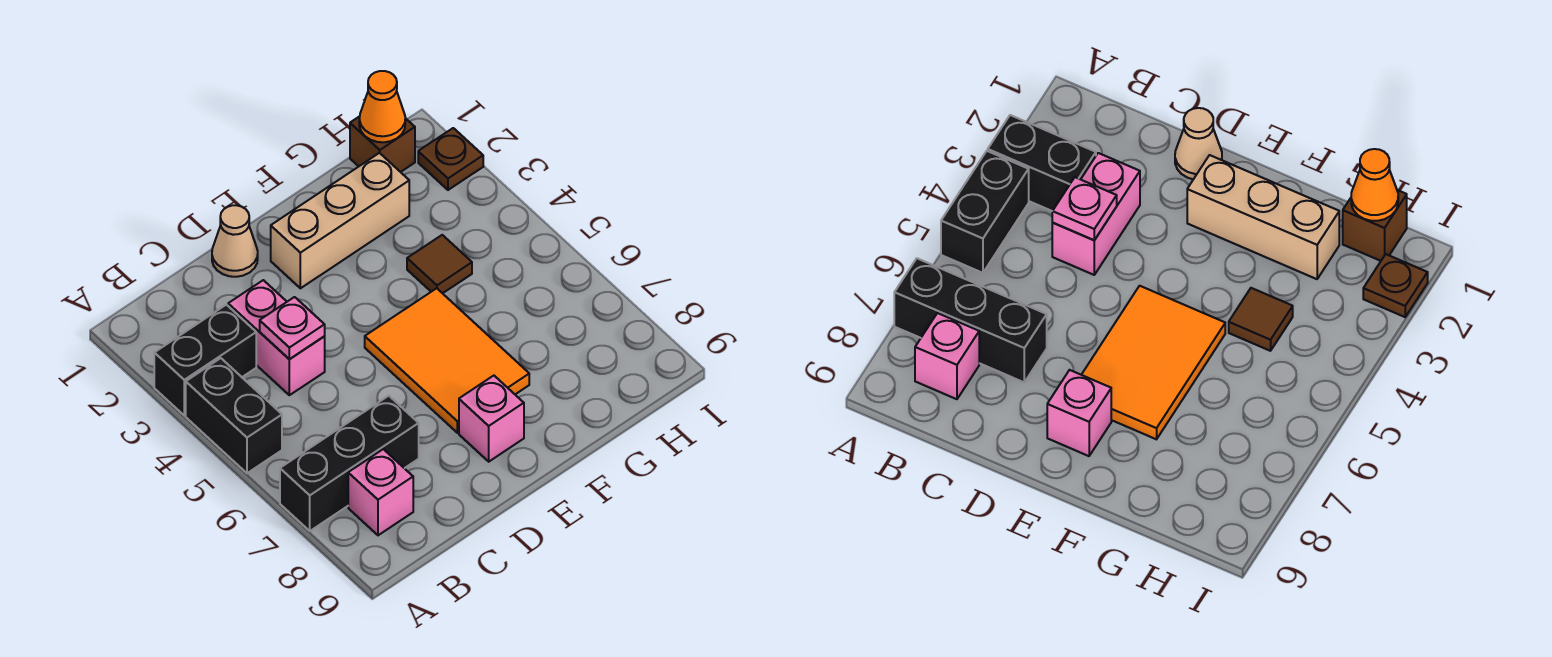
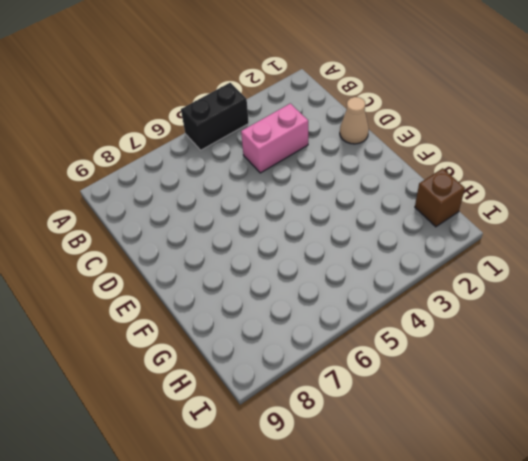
none -> black brick A3:B3 level 1
none -> black brick A7:C7 level 1
none -> pink brick B8 level 1

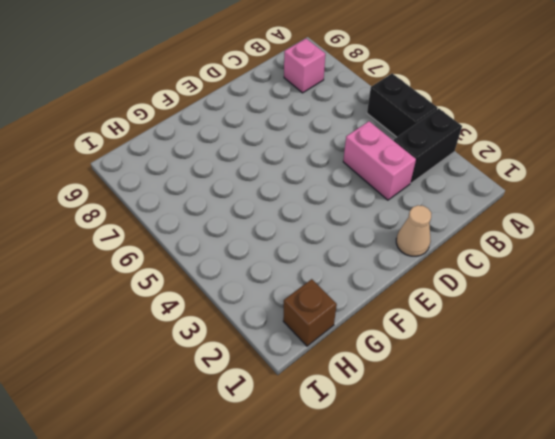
none -> black brick A7:C7 level 1
none -> tan brick E2:G2 level 1
none -> orange tile E5:F7 level 1

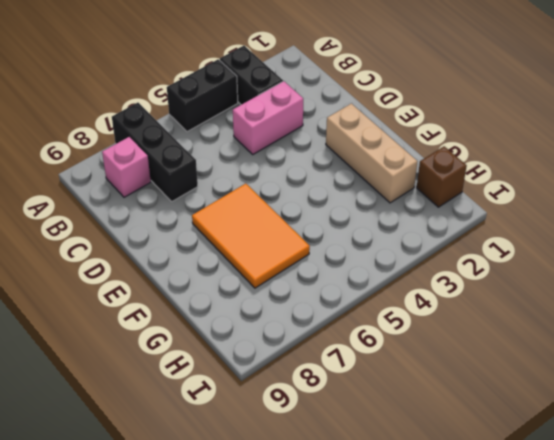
orange tile E6:G7 level 1 -> orange tile E5:F7 level 1
none -> tan cone D1 level 1
none -> pink brick E8 level 1
none -> brown tile G4 level 1

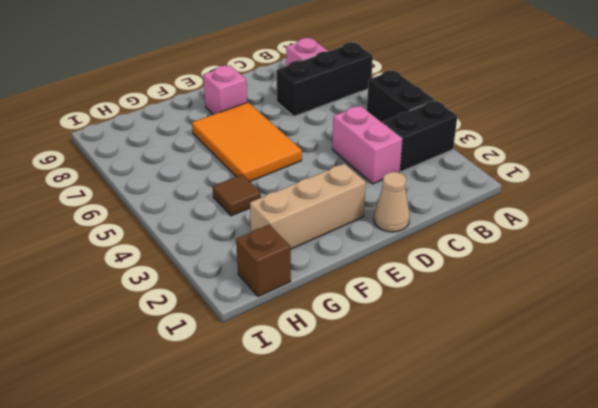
none -> brown plate I2 level 1
none -> pink plate C4 level 2
none -> orange cone H1 level 2

